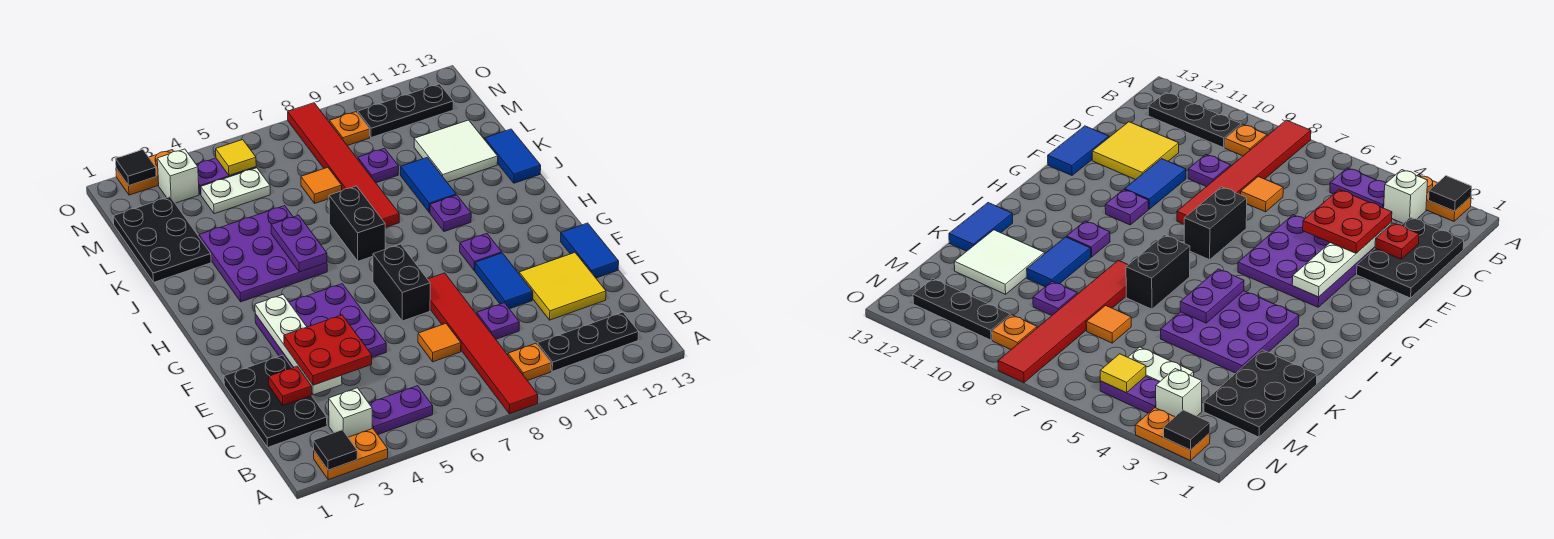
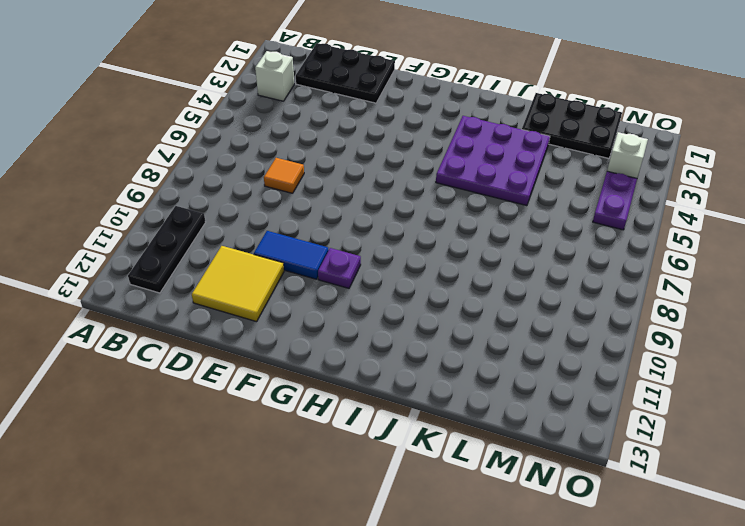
none -> orange plate A2:A3 level 1
none -> red tile A8:F8 level 1
none -> purple plate B4:B5 level 1
none -> orange plate B9 level 1

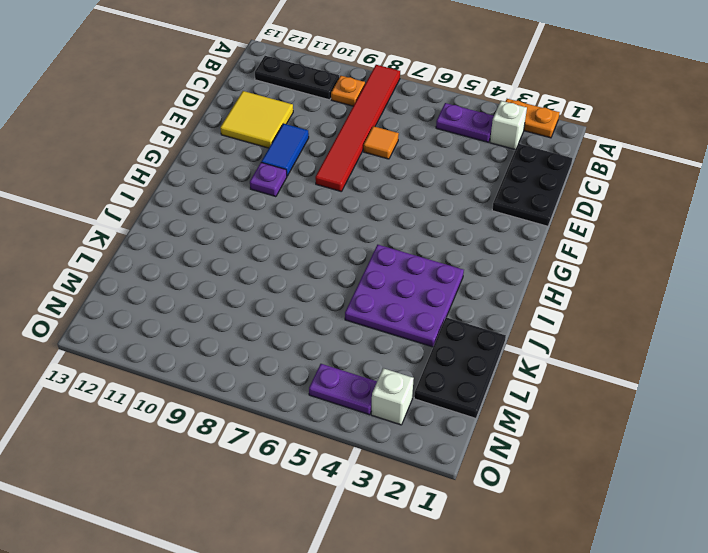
none -> purple plate D9 level 1
none -> purple plate E3:G5 level 1
none -> blue tile E13:F13 level 1
none -> black brick F7:G7 level 1

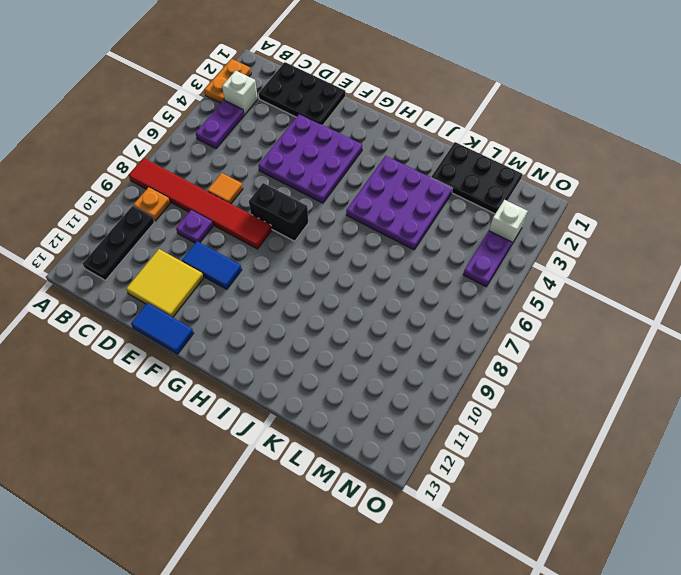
none -> purple plate G10 level 1
none -> black brick I7:J7 level 1
none -> purple plate I10 level 1
none -> red tile J8:O8 level 1

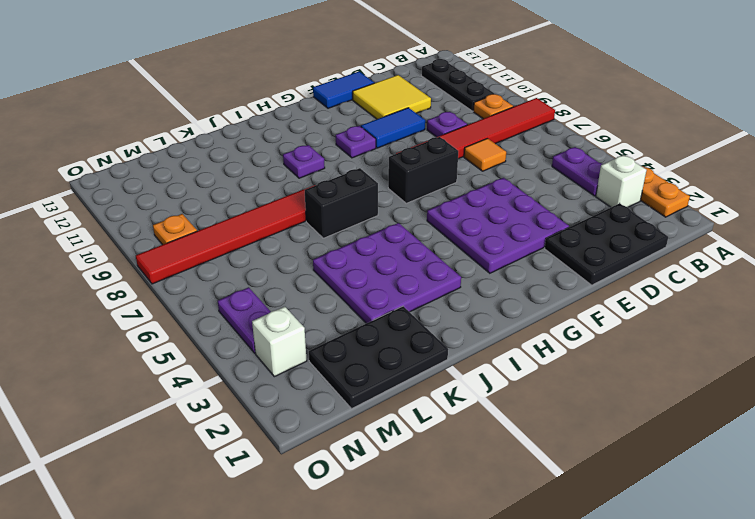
none -> blue tile J10:K10 level 1
none -> blue tile J13:K13 level 1
none -> white tile K11:L12 level 1
none -> orange tile L7 level 1

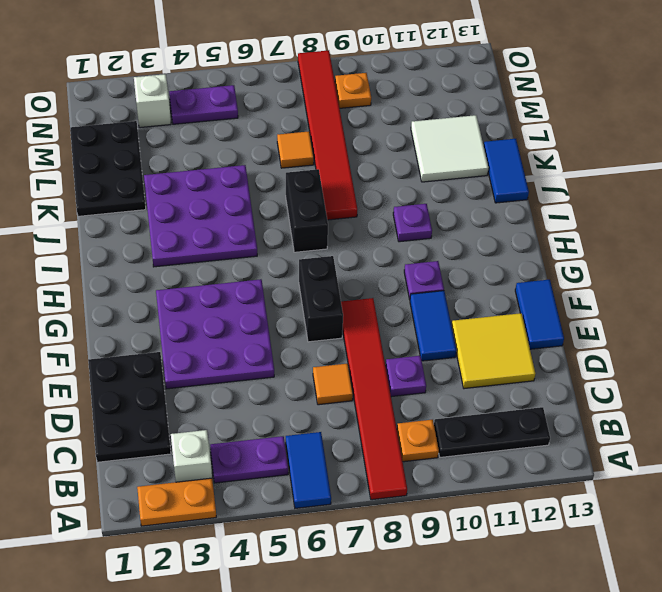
blue tile A6:B6 level 1 -> blue tile J10:K10 level 1
none -> purple plate L9 level 1
none -> white plate M4:M5 level 1
none -> black plate N10:N12 level 1
none -> orange plate O2:O3 level 1

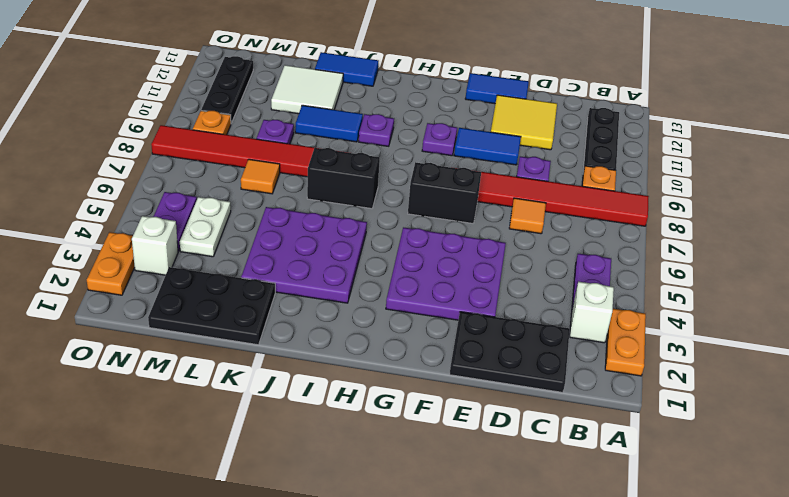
none -> black tile A2 level 2
none -> red plate D2 level 2
none -> white plate D3:G3 level 2
none -> purple plate I5:J5 level 2

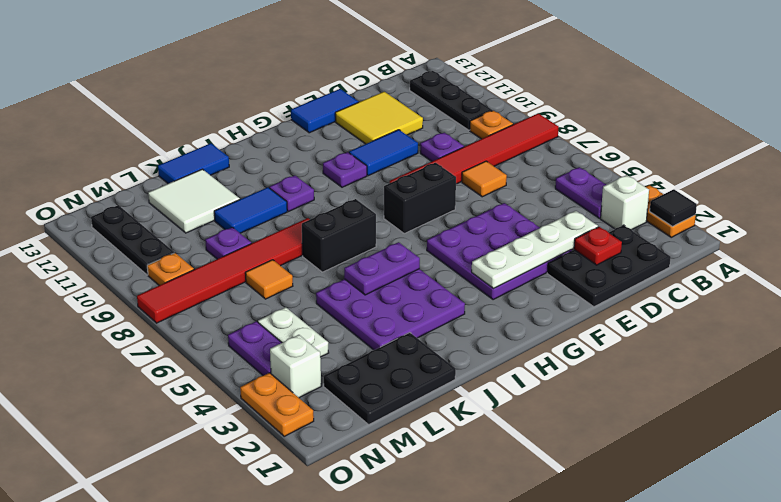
none -> yellow tile N5 level 2
none -> black tile O2 level 2
none -> red plate D3:E4 level 3

